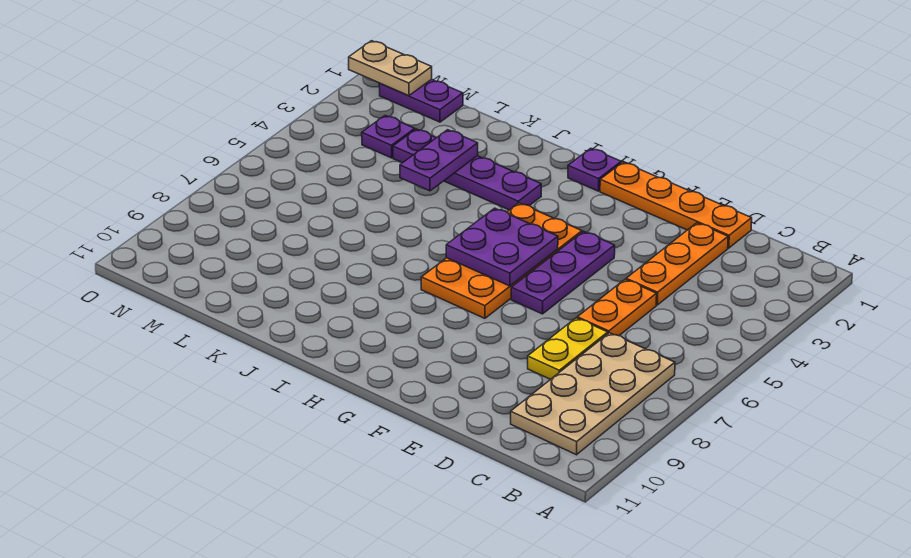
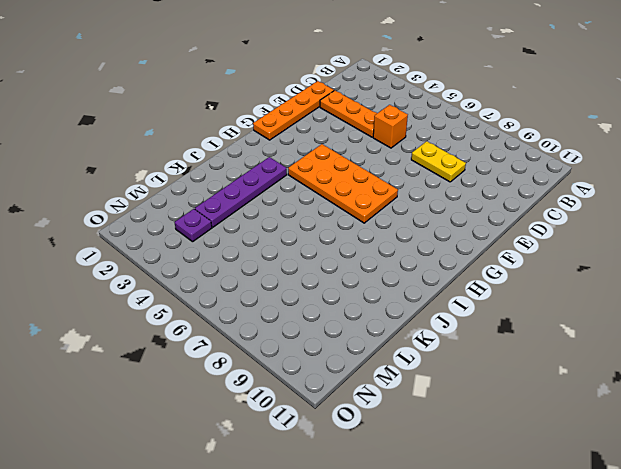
orange brick D5 level 1 -> orange plate D5:D6 level 1
none -> tan plate B7:C10 level 1
none -> purple plate F4:F6 level 1
none -> purple plate H1 level 1

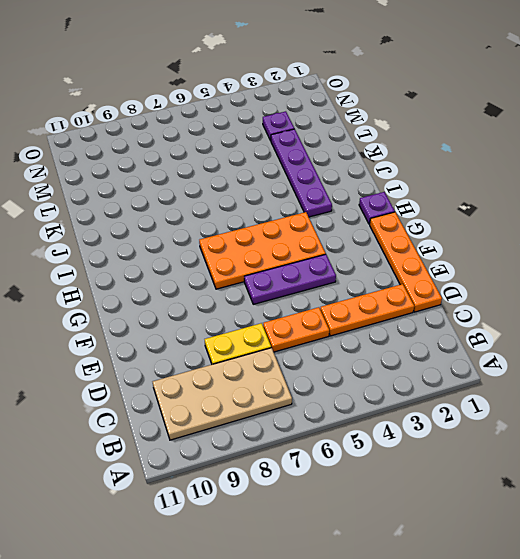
none -> purple plate M1:N1 level 1
none -> purple plate G5:H6 level 2
none -> purple plate K3:K4 level 2

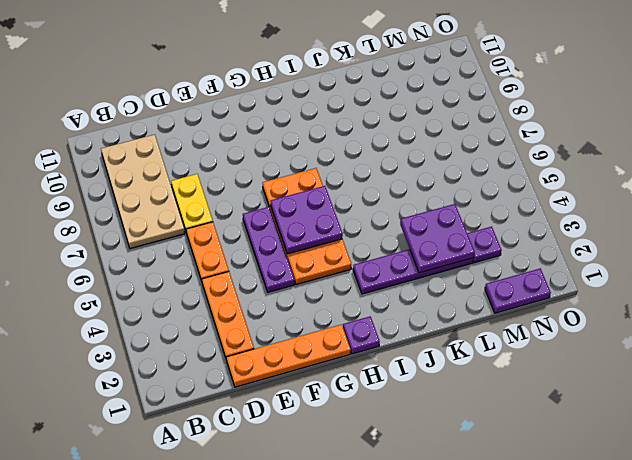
purple plate K3:L4 level 2 -> purple plate K3:K4 level 2
none -> tan plate N1:O1 level 2

